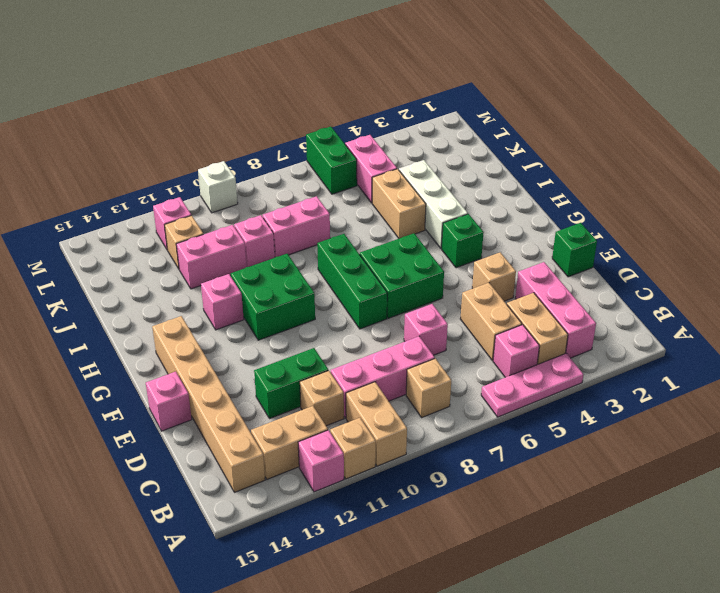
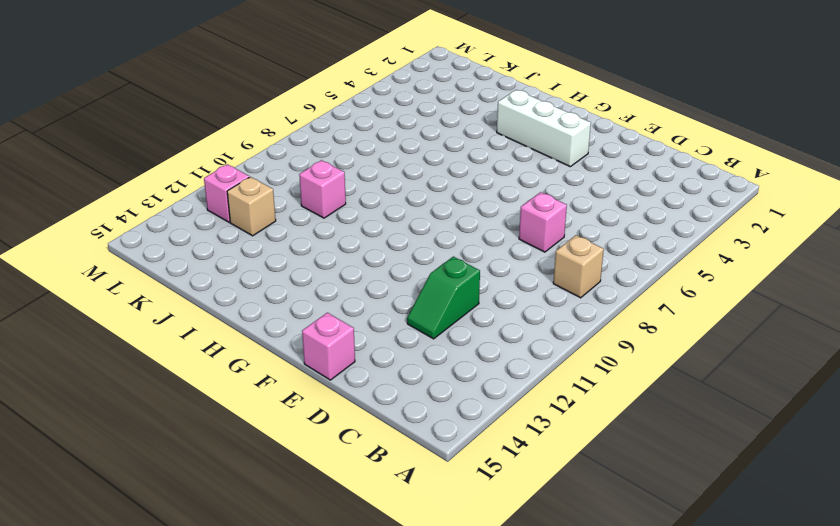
green slope D11:D12 level 1 top 11 -> green brick D11:D12 level 1
white brick F3:H3 level 1 -> white brick H4:J4 level 1
none -> pink plate A4:A6 level 1
none -> tan brick A10:B10 level 1
none -> tan brick A11 level 1
none -> pink brick A12 level 1

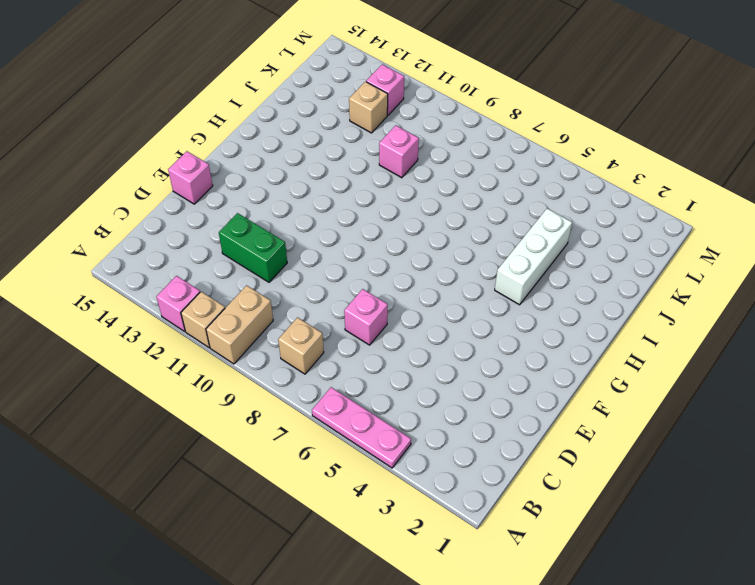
none -> pink brick B3:D3 level 1
none -> tan brick B4:C4 level 1
none -> pink brick B5 level 1
none -> tan brick B12:B13 level 1

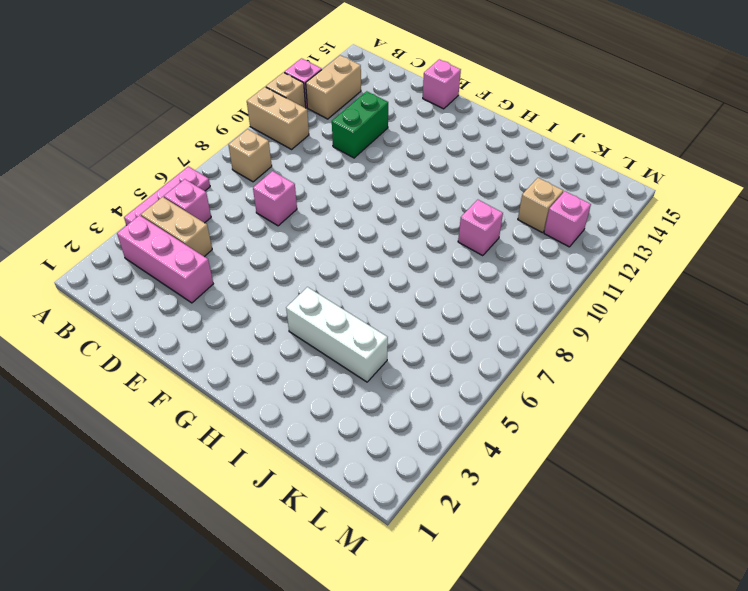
none -> tan brick B14:G14 level 1
none -> tan brick C5:D5 level 1
none -> pink brick C8:C10 level 1
none -> tan brick C11 level 1

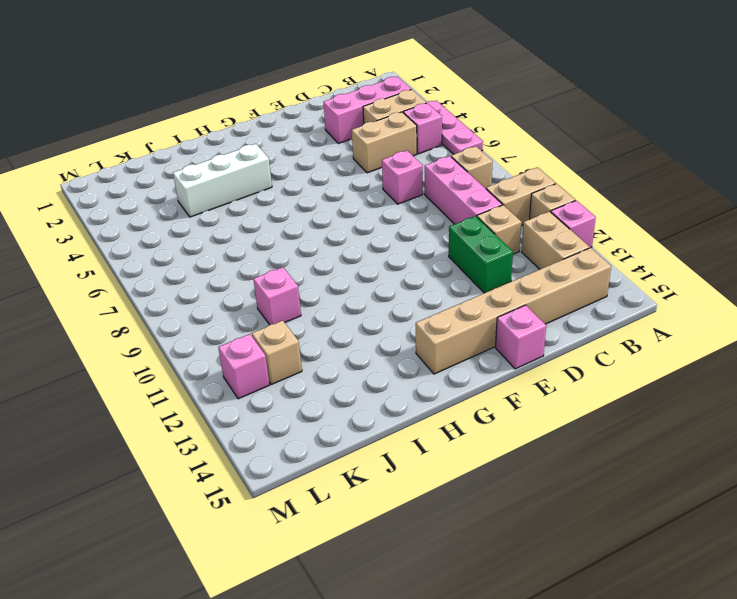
none -> green brick E1 level 1
none -> tan brick E4 level 1
none -> green brick F6:G7 level 1
none -> green brick F8:H8 level 1

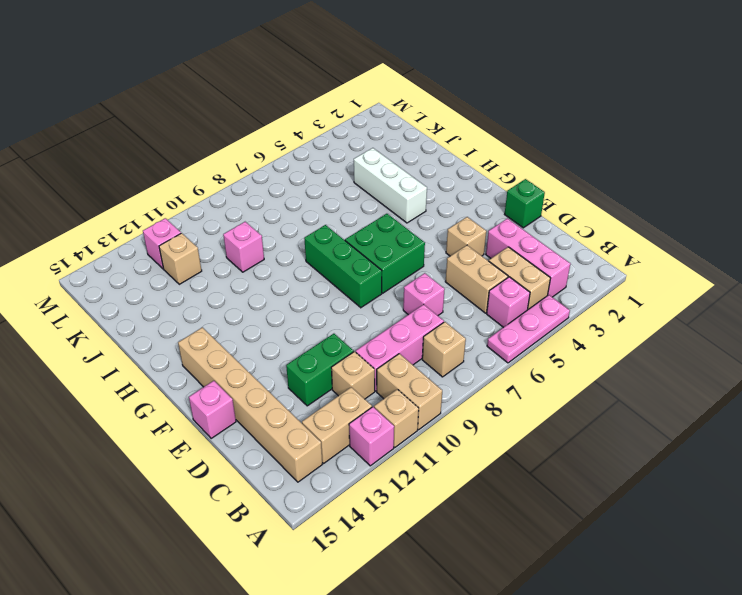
none -> green brick G4 level 1
none -> green brick G10:H11 level 1
none -> pink brick H12 level 1
none -> tan brick I5:J5 level 1

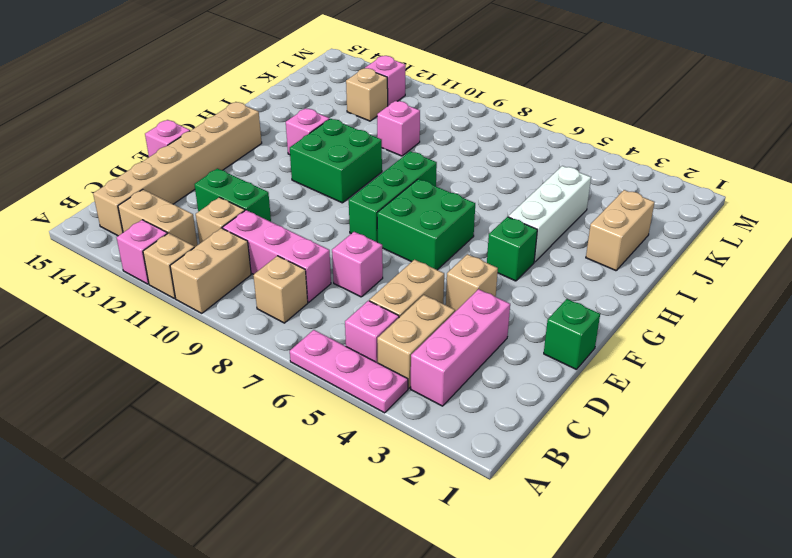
tan brick I2:J2 level 1 -> tan brick I5:J5 level 1
none -> pink brick J8:J9 level 1
none -> pink brick J11:J12 level 1
none -> pink brick K5:L5 level 1
none -> green brick L6:M6 level 1

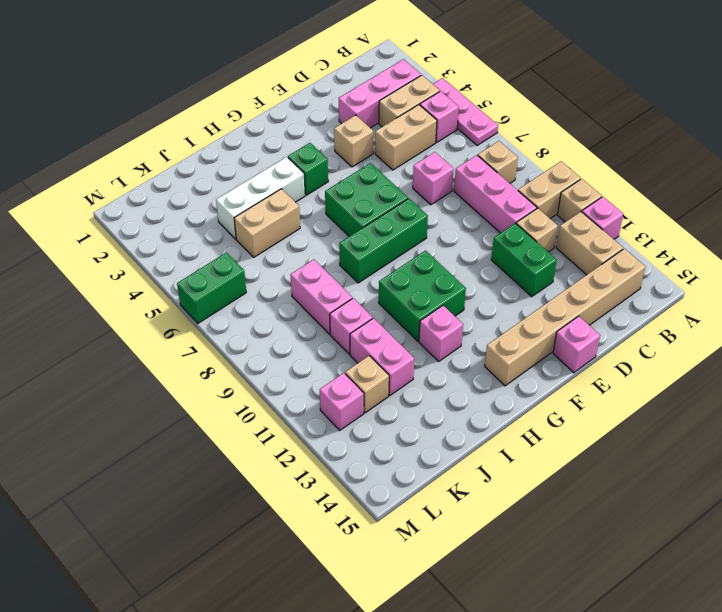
none -> green brick E1 level 1
none -> pink brick K5:L5 level 1
none -> white brick M10 level 1

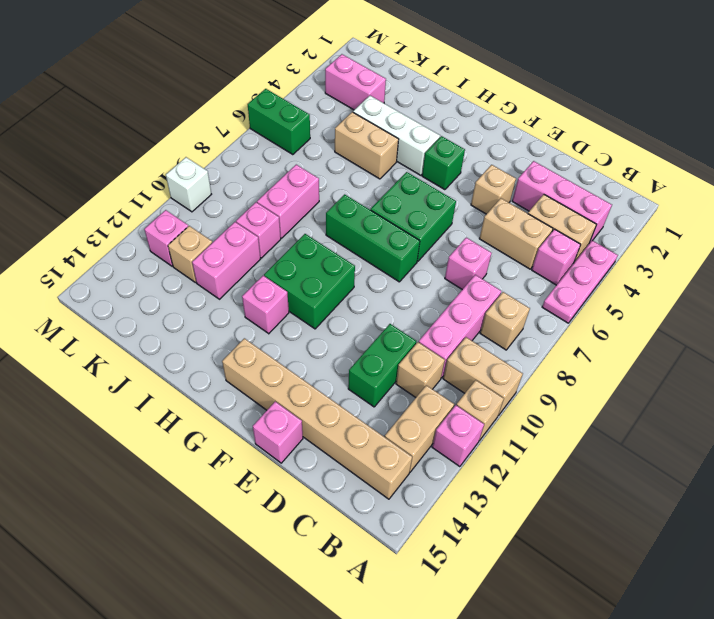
pink brick K3:L3 level 1 -> pink brick K5:L5 level 1
none -> green brick E1 level 1

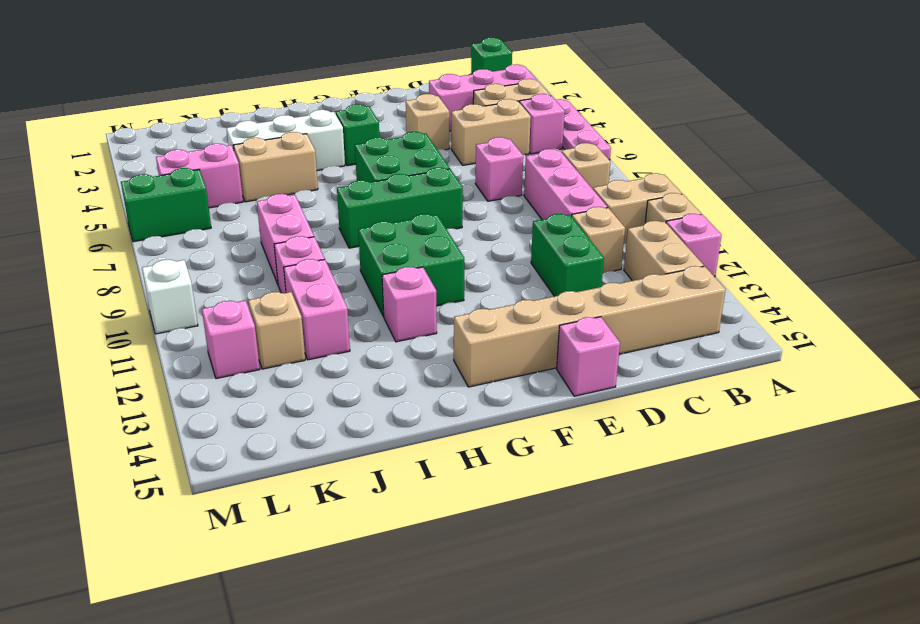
green brick B1 level 1 -> green brick E1 level 1

